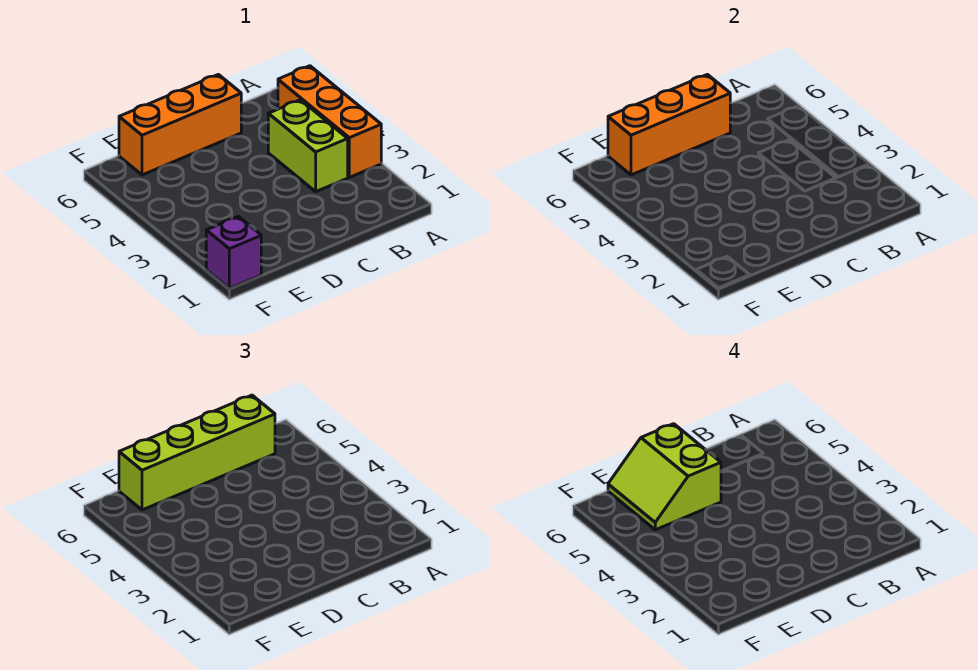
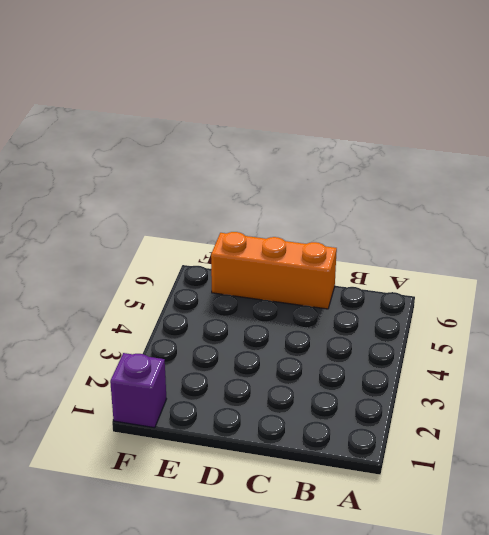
none -> orange brick A3:A5 level 1
none -> lime brick B3:B4 level 1

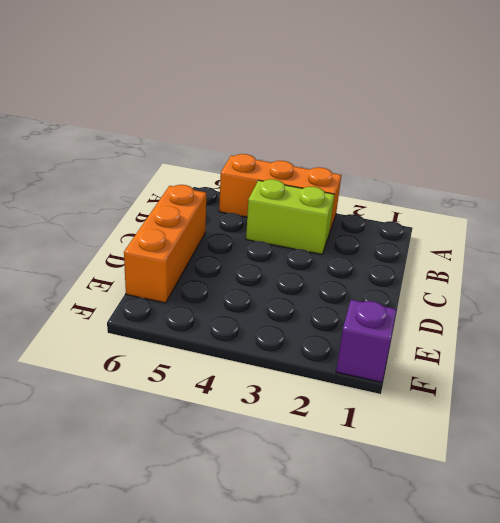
none -> orange brick C6:E6 level 2
none -> lime brick B6:E6 level 3

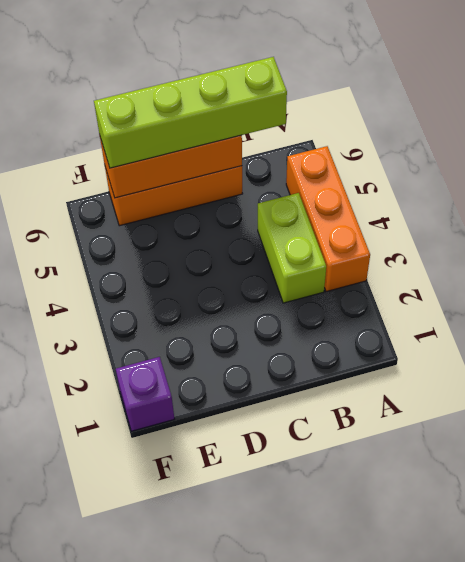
none -> lime slope D5:E6 level 4 top D

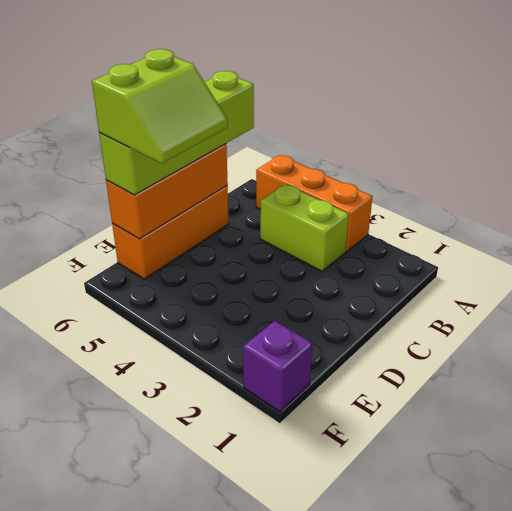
lime slope D5:E6 level 4 top 6 -> lime slope D5:E6 level 4 top D

